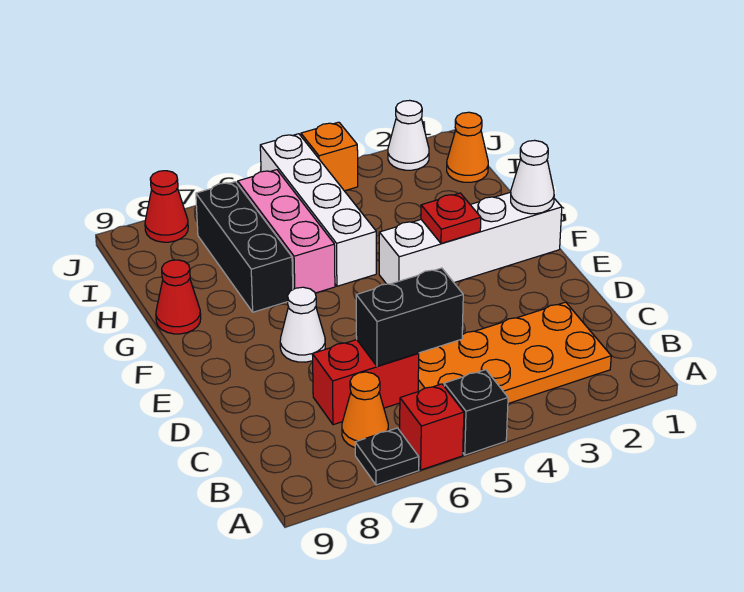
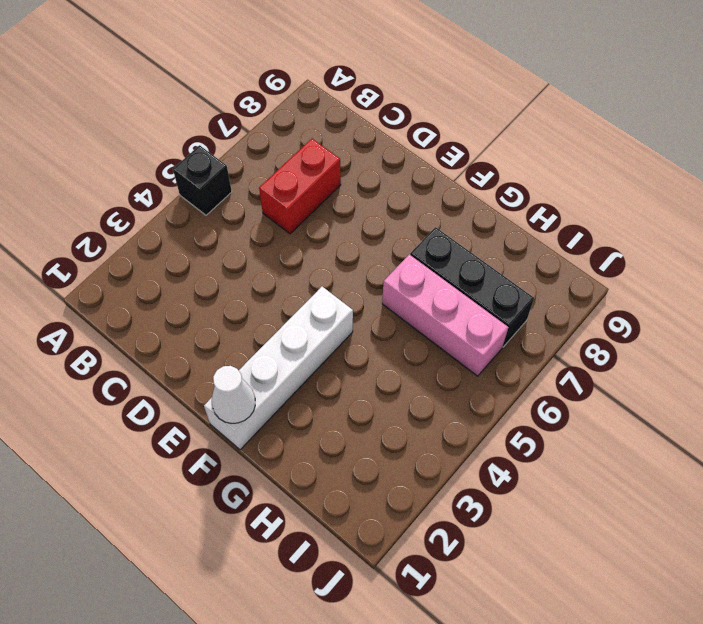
none -> red brick A6 level 1
none -> black plate A7 level 1
none -> orange plate B2:C5 level 1

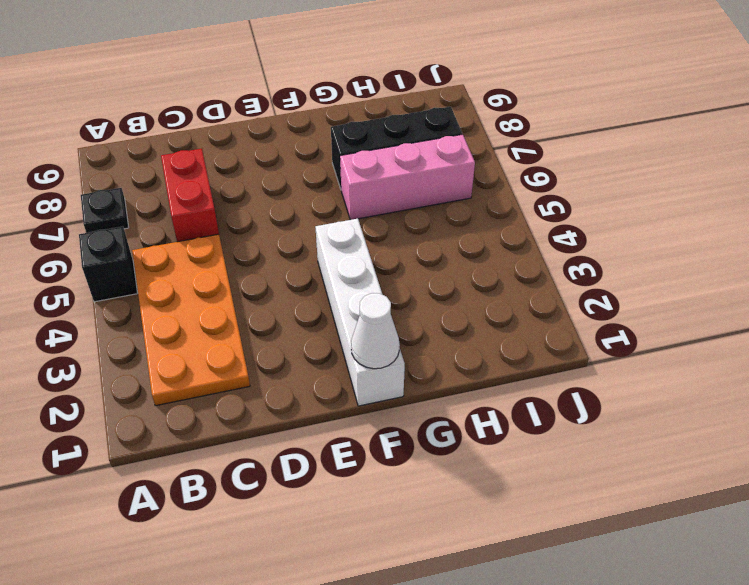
none -> red brick A6 level 1
none -> orange cone B7 level 1
none -> white cone E7 level 1

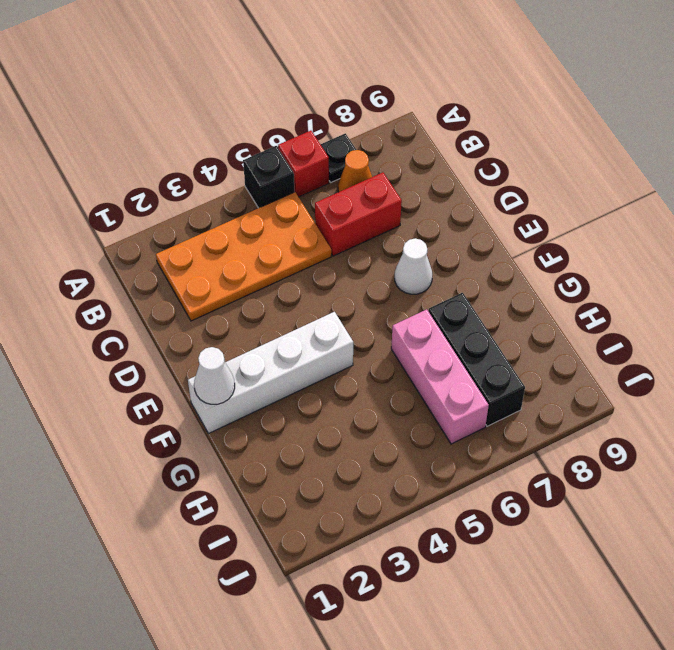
none -> white brick G5:J5 level 1
none -> red cone G9 level 1
none -> orange cone I1 level 1

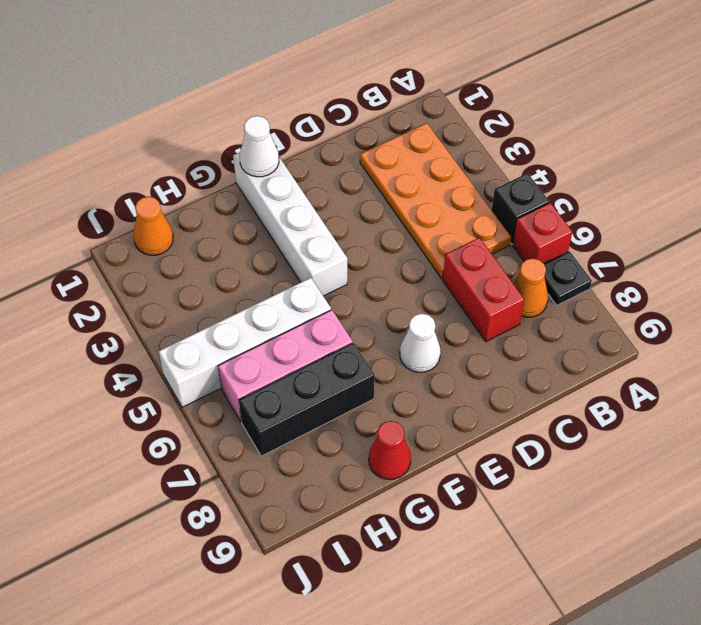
none -> white cone J2 level 1
none -> orange brick J4 level 1
none -> red cone J8 level 1

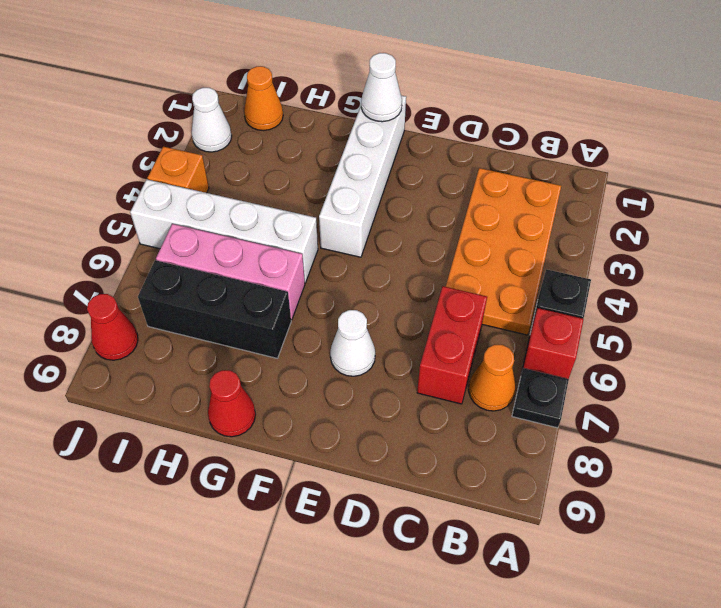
none -> black brick C5:C6 level 2
none -> red plate F3 level 2

